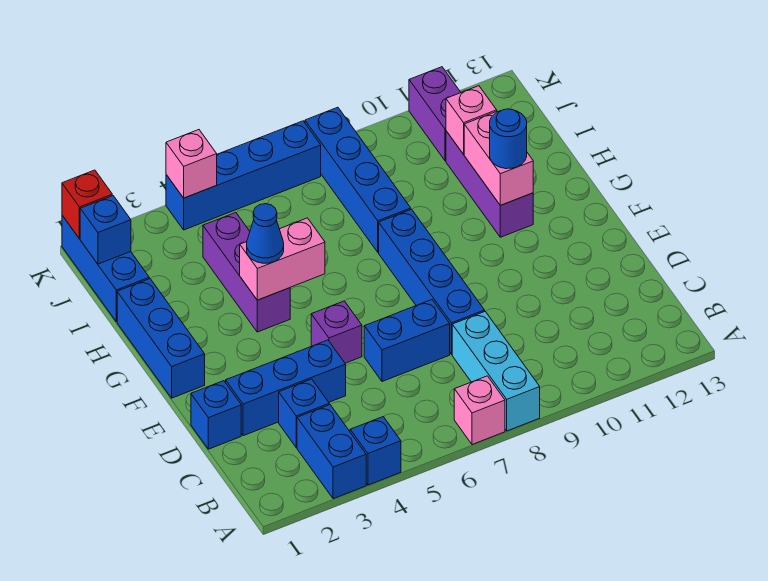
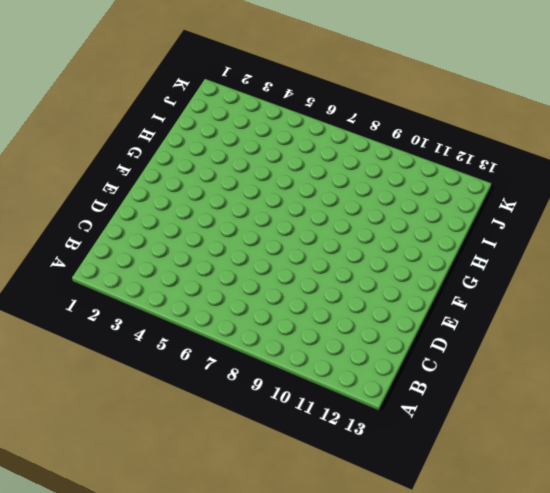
none -> blue brick A3:B3 level 1
none -> blue brick A4 level 1
none -> pink brick A7 level 1

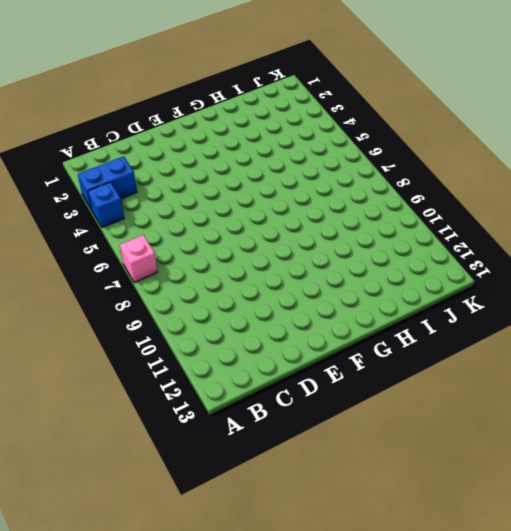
none -> cyan brick A8:C8 level 1
none -> blue brick C3 level 1
none -> blue brick D1 level 1

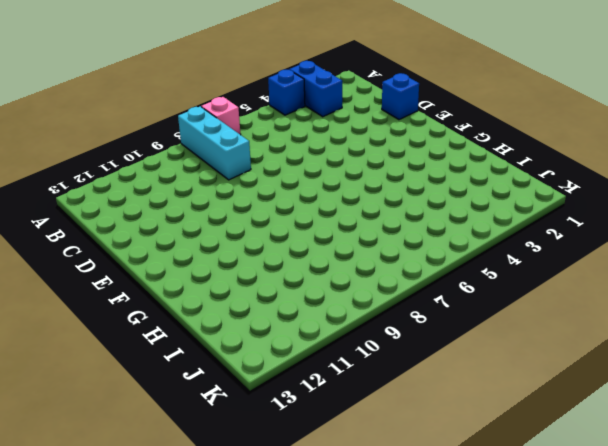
none -> blue brick C3 level 1
none -> blue brick D2:D4 level 1
none -> blue brick D6:D7 level 1

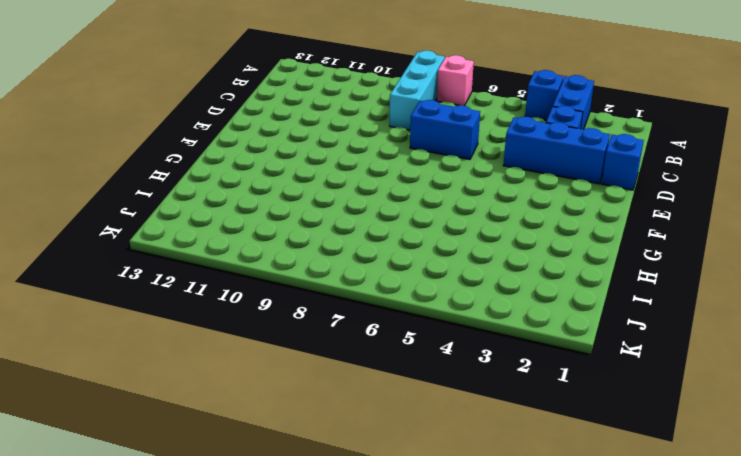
none -> blue brick D8:G8 level 1
none -> purple brick E5 level 1
none -> blue brick F1:H1 level 1

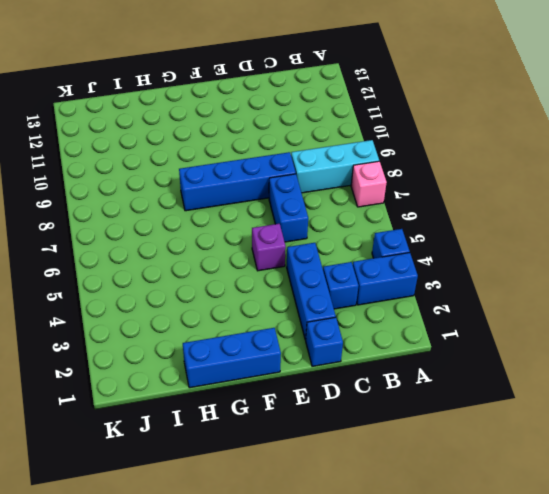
none -> purple brick G4:I4 level 1
none -> purple brick G11:I11 level 1
none -> blue brick H8:K8 level 1

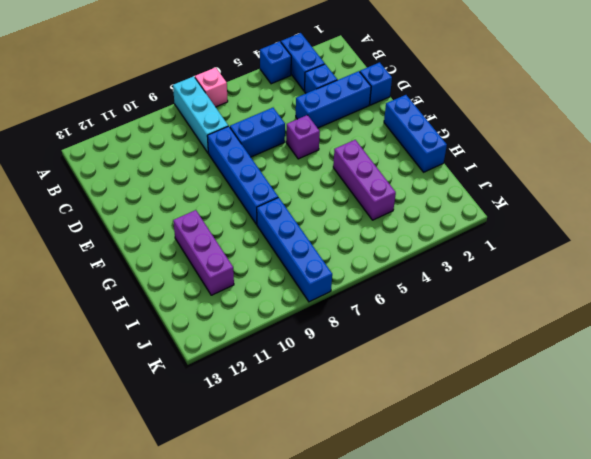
none -> blue brick I1:K1 level 1
none -> purple brick J11:K11 level 1
none -> blue brick K4:K7 level 1

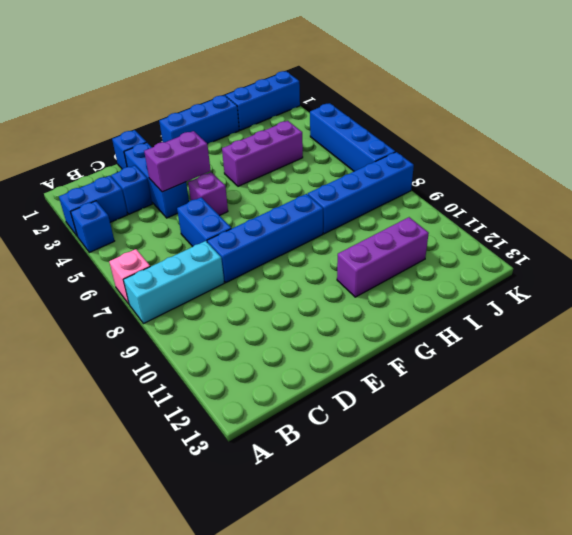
purple brick D4:E4 level 2 -> purple brick J11:K11 level 1
none -> pink brick G4:G5 level 2
none -> pink brick G11:H11 level 2
none -> pink brick I11 level 2

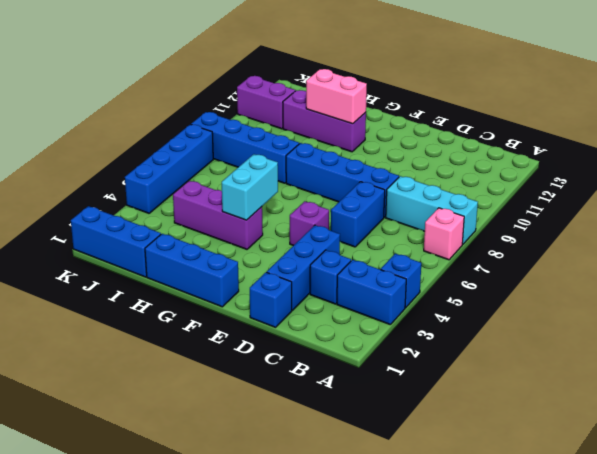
cyan brick G4:G5 level 2 -> pink brick G4:G5 level 2
none -> pink brick I11 level 2
none -> blue brick J1 level 2
none -> red brick K1 level 2

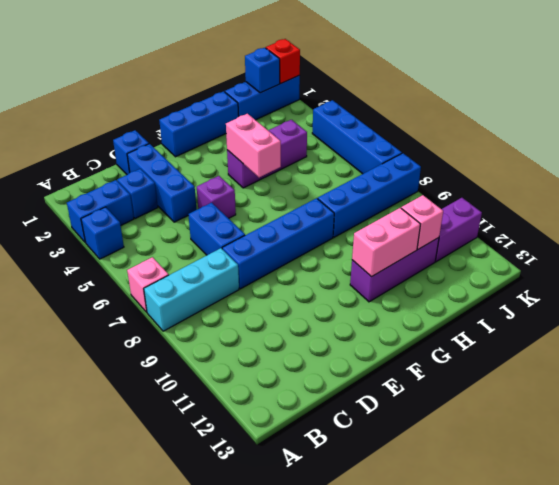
none -> pink brick K4 level 2
none -> blue cone G4 level 3
none -> blue round brick G11 level 3

